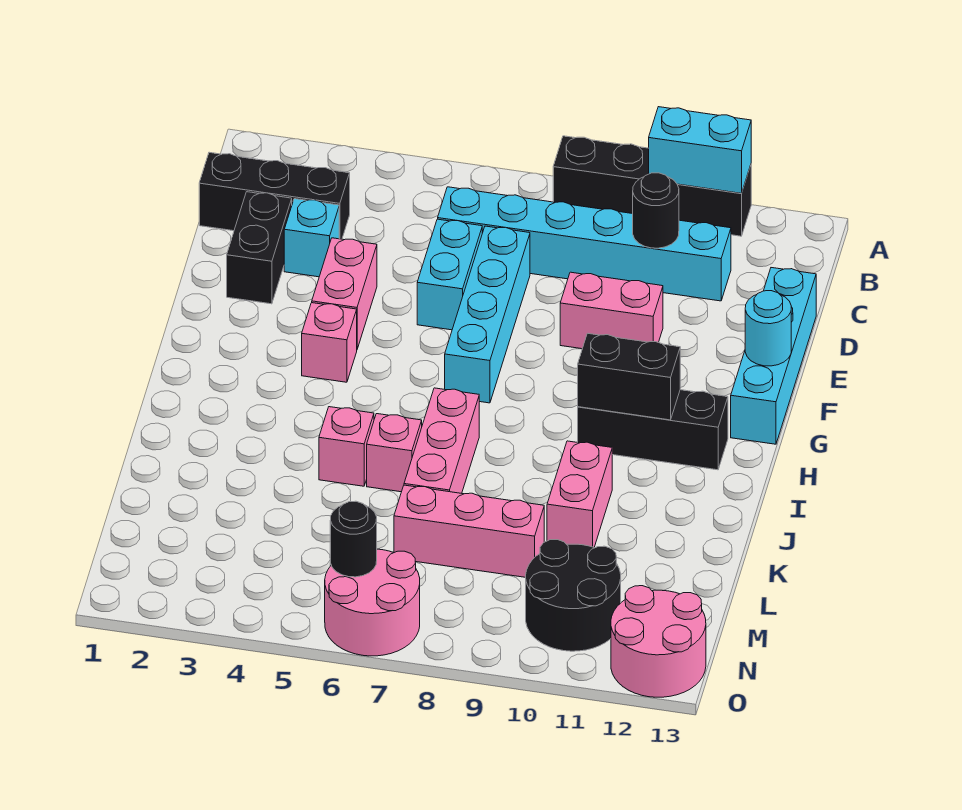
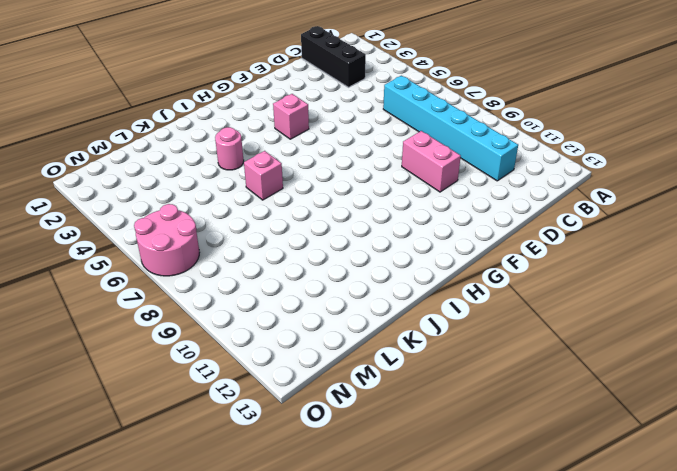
pink round brick J4 level 1 -> none
none -> black brick A8:A11 level 1
none -> black brick D2:E2 level 1
none -> cyan brick D3 level 1

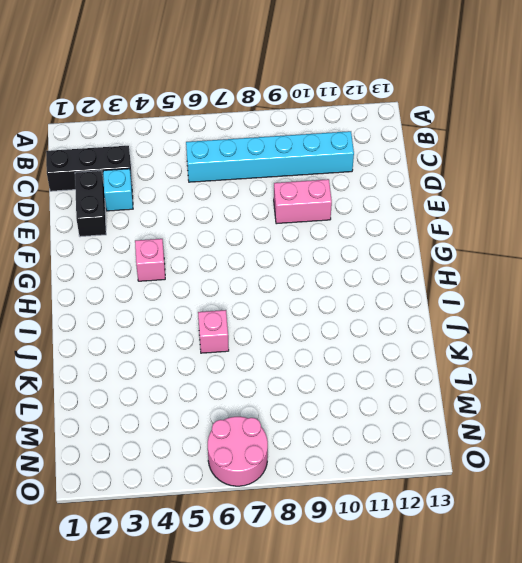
none -> black brick A8:A11 level 1
none -> cyan brick D6:E6 level 1
none -> cyan brick D7:G7 level 1

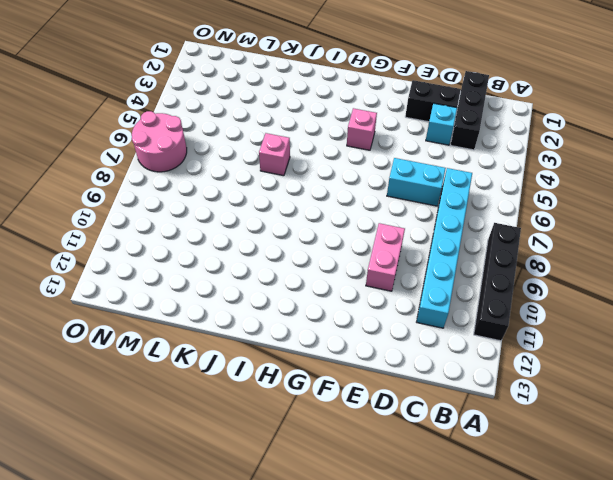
none -> cyan brick D7:G7 level 1
none -> cyan brick D13:G13 level 1
none -> pink brick E4:F4 level 1

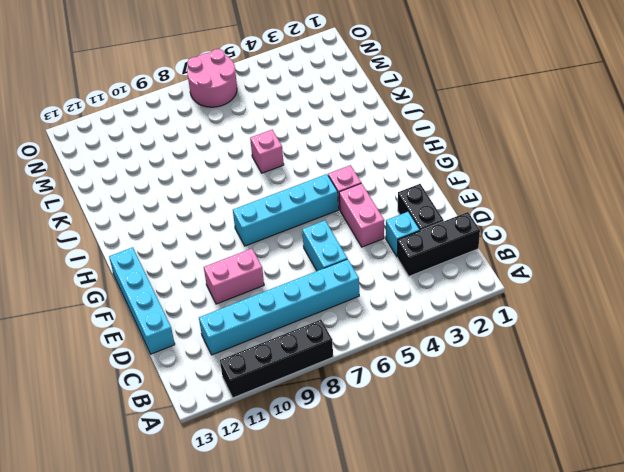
cyan brick G5:G8 level 1 -> cyan brick D7:G7 level 1
none -> black brick H10:H12 level 1
none -> pink brick I7:K7 level 1
none -> pink brick J5 level 1

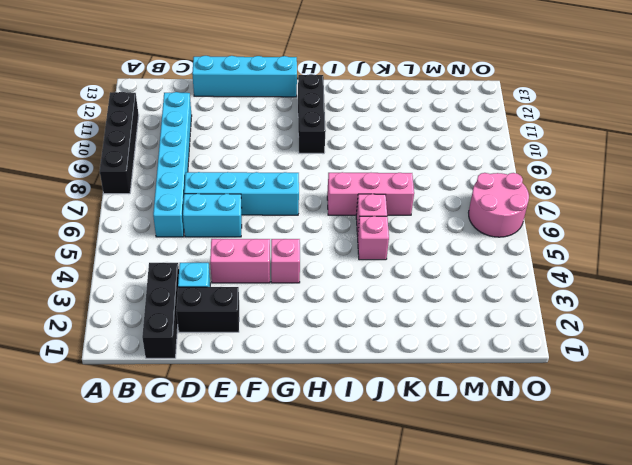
none -> pink brick E9:E10 level 1
none -> pink brick J10:K10 level 1
none -> pink brick L7:L9 level 1

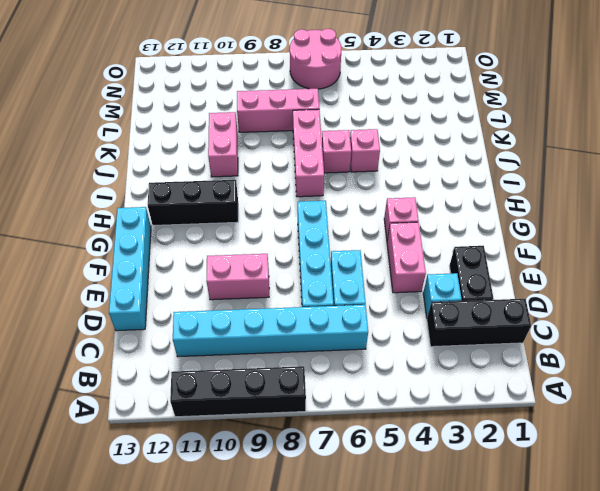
none -> black round brick M10:N11 level 1
none -> pink round brick N12:O13 level 1
none -> cyan brick A10:A11 level 2

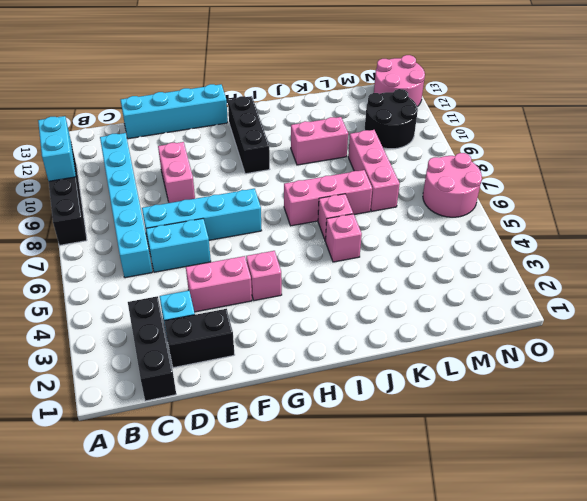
none -> black round brick C10 level 2
none -> cyan round brick F13 level 2
none -> black brick H10:H11 level 2

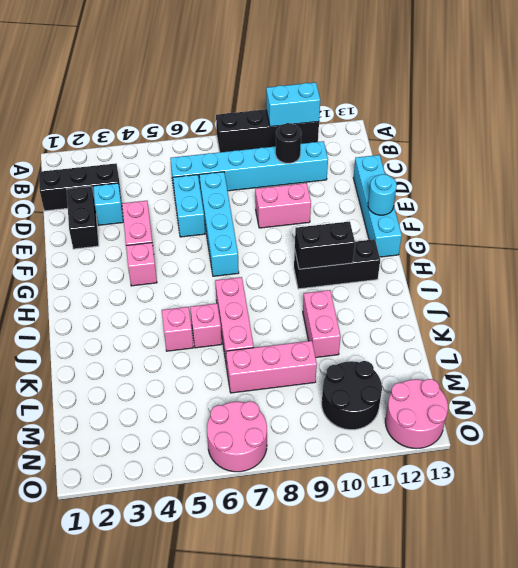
none -> black round brick N6 level 2

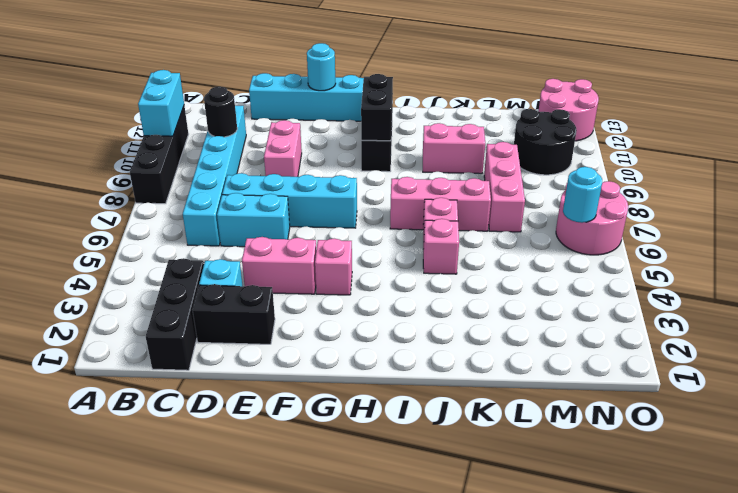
cyan round brick N6 level 2 -> black round brick N6 level 2

